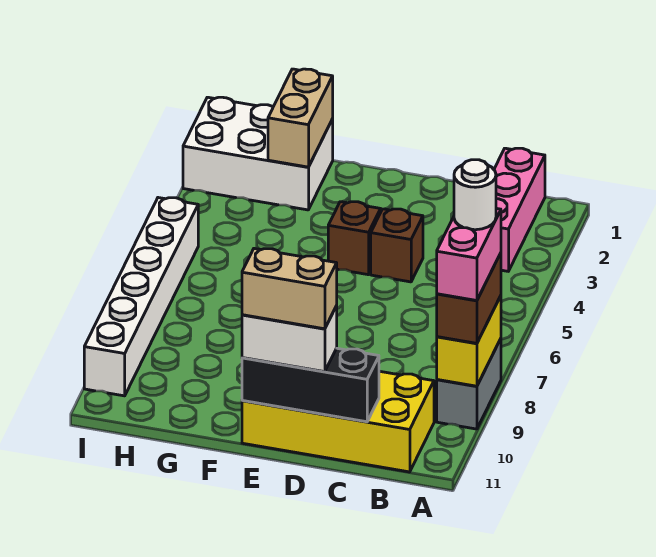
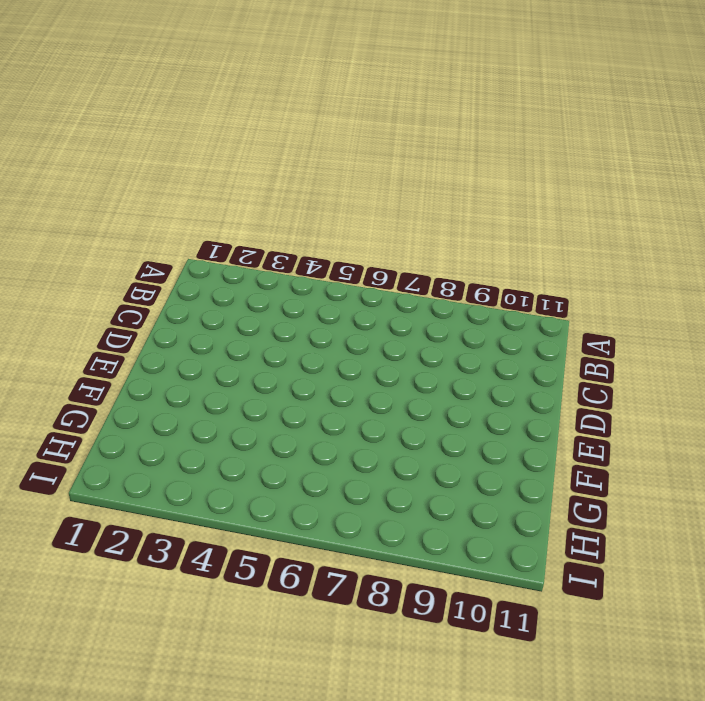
none -> grey brick A8:A9 level 1
none -> pink brick B1:B3 level 1
none -> yellow brick B10:E11 level 1

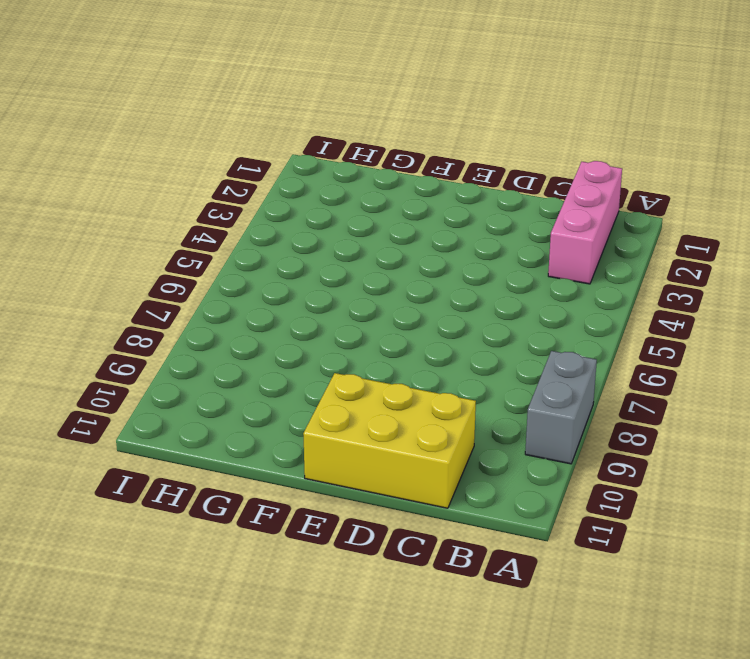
yellow brick C10:E11 level 1 -> yellow brick B10:E11 level 1
none -> brown brick D4 level 1
none -> brown brick E4 level 1
none -> white brick G1:I2 level 1

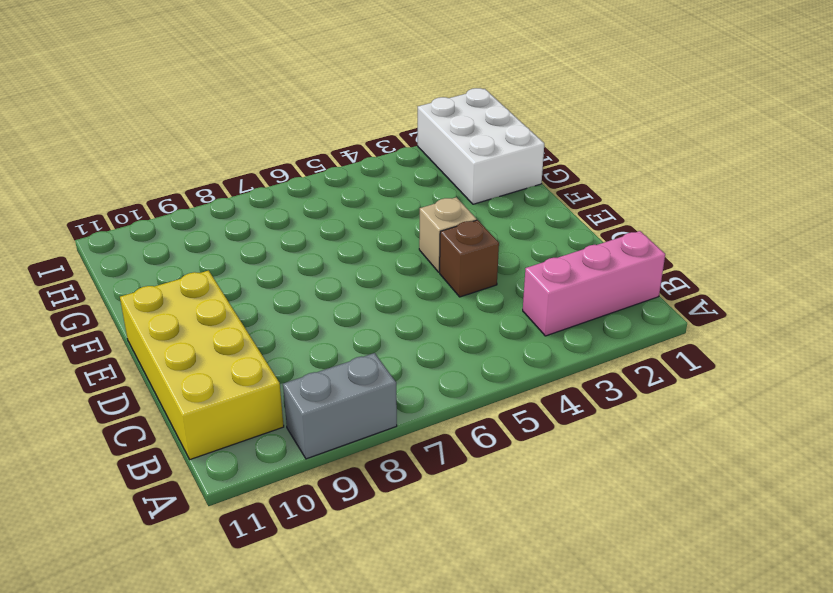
tan brick E4 level 1 -> brown brick E4 level 1
none -> white brick I5:I10 level 1
none -> yellow brick A8:A9 level 2
none -> black brick C11:E11 level 2

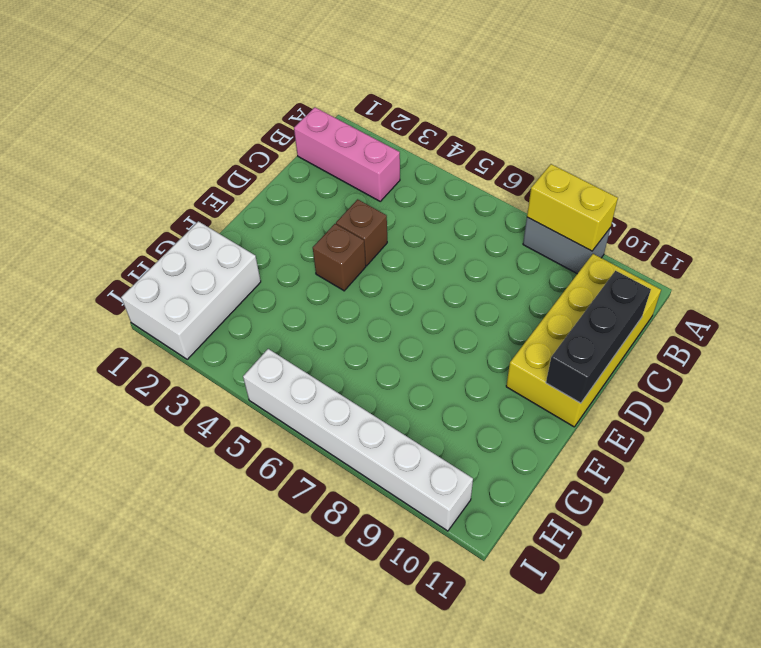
none -> tan brick G1:G2 level 2
none -> brown brick A8:A9 level 3
none -> white brick D11:E11 level 3

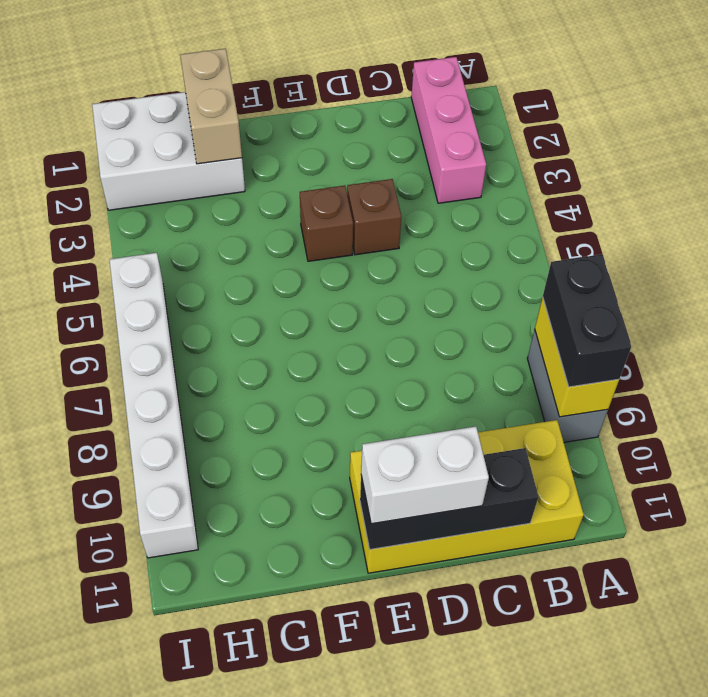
black brick A8:A9 level 3 -> brown brick A8:A9 level 3
none -> pink brick A8:A9 level 4
none -> tan brick D11:E11 level 4
none -> white round brick A8 level 5

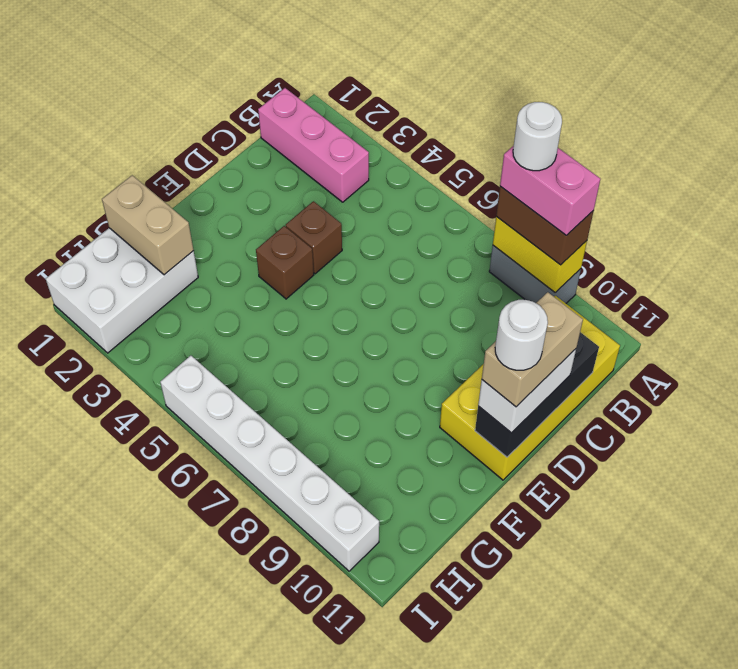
white round brick E11 level 5 -> none

